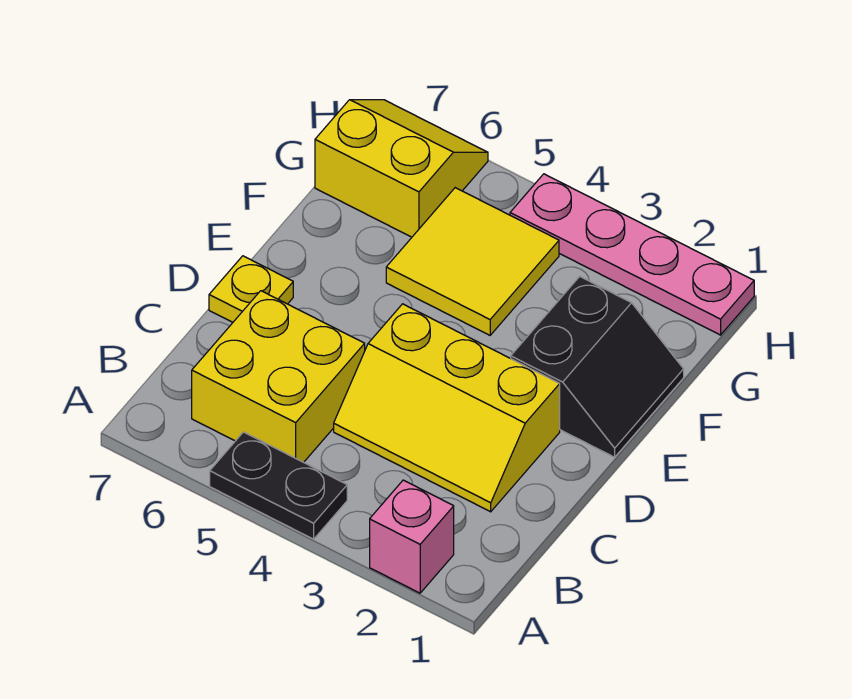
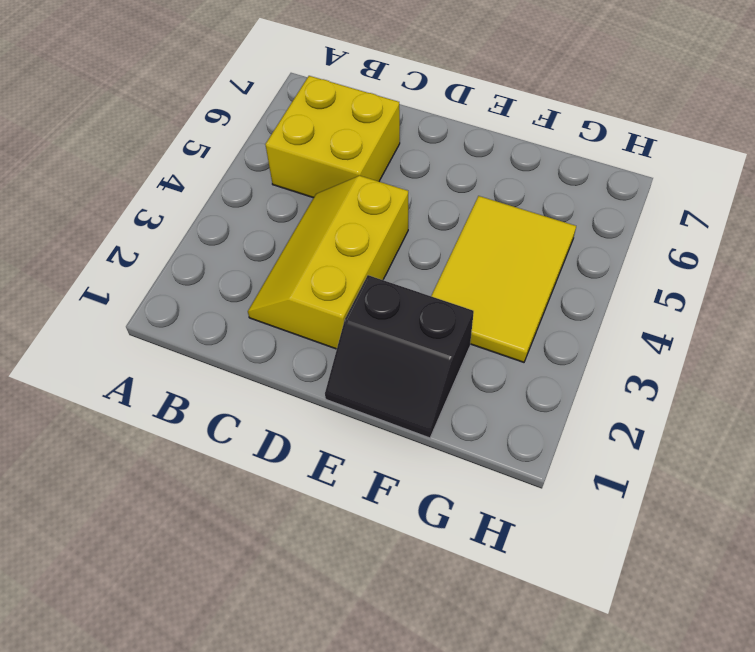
yellow tile F3:G5 level 1 -> yellow tile F4:G5 level 1
none -> pink brick A2 level 1
none -> black plate A4:A5 level 1

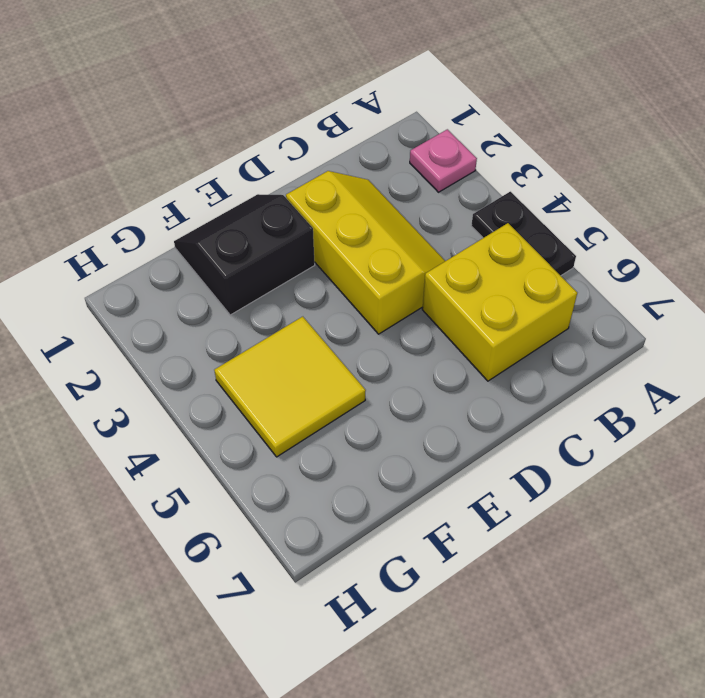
pink plate A2 level 1 -> pink brick A2 level 1
none -> yellow plate D7 level 1
none -> yellow slope G6:H7 level 1 top G

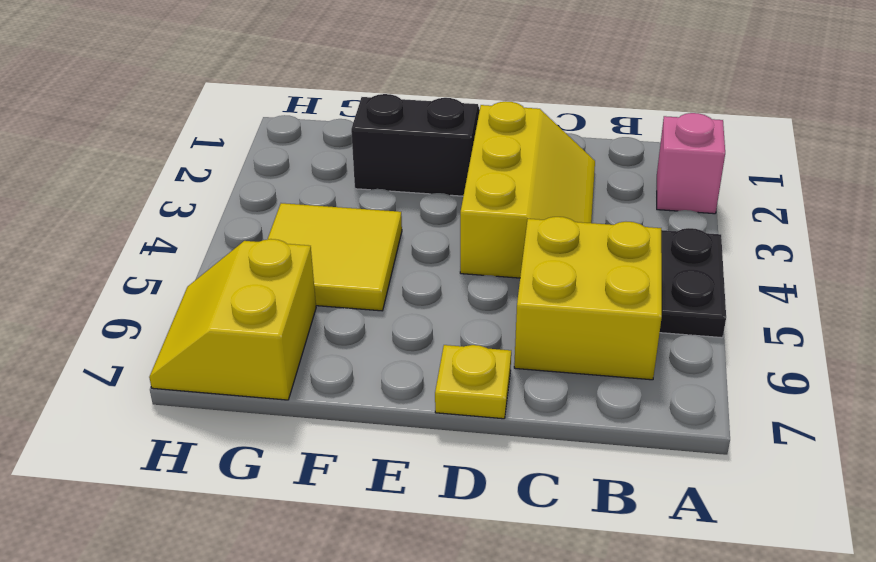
none -> pink plate H1:H4 level 1

